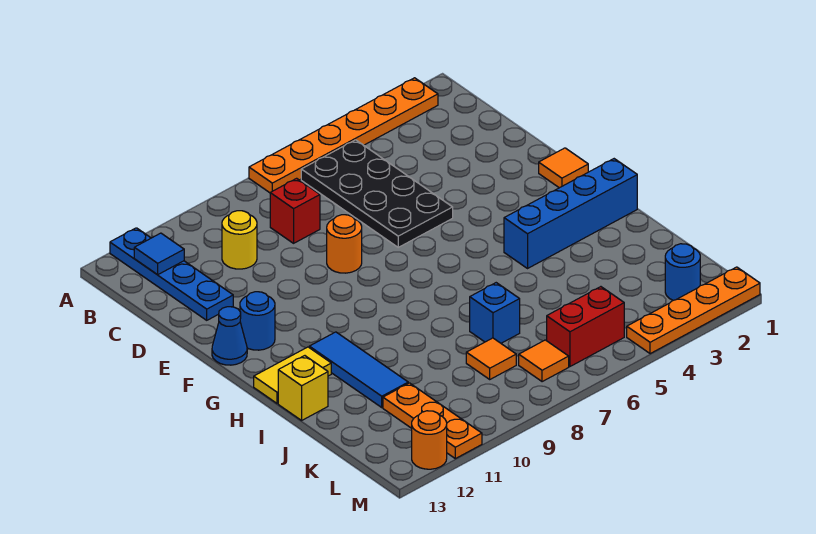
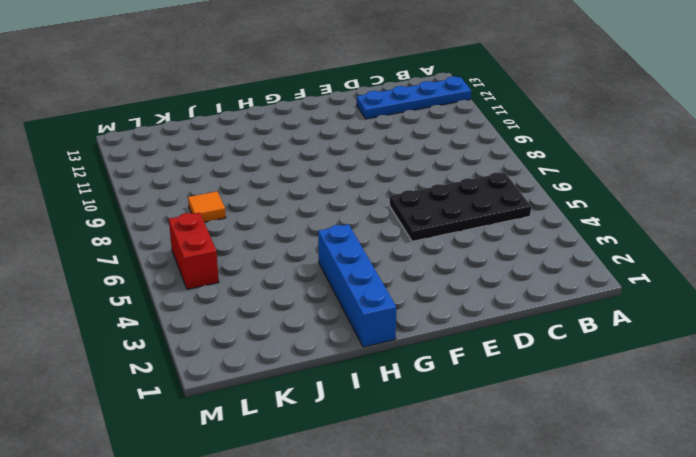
none -> orange plate A2:A7 level 1
none -> red brick C8 level 1
none -> yellow round brick C10 level 1

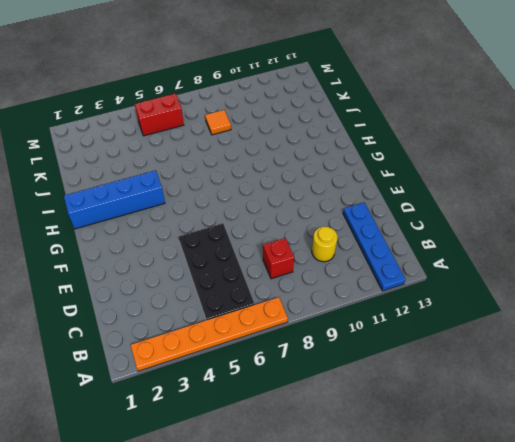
none -> orange round brick E8 level 1
none -> orange tile F1 level 1
none -> blue round brick F12 level 1

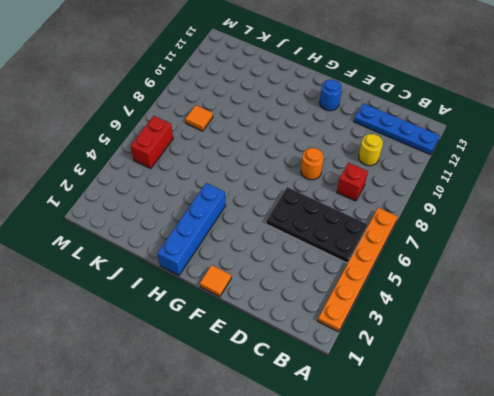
none -> blue cone F13 level 1
none -> blue tile H11:J11 level 1
none -> yellow tile H12:H13 level 1

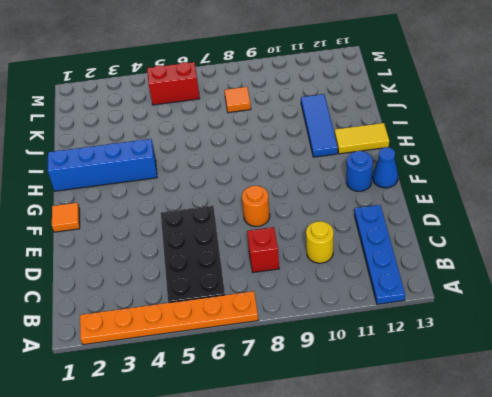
none -> yellow brick I13 level 1
none -> blue brick J7 level 1
none -> orange plate K11:M11 level 1

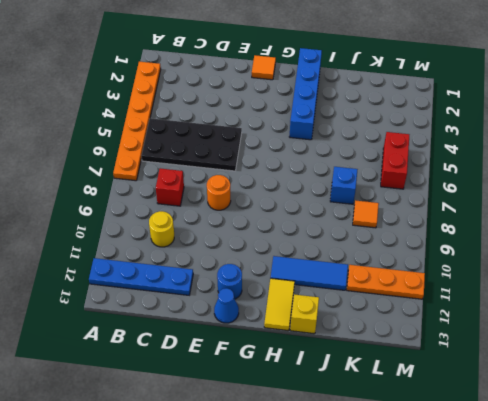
none -> blue round brick L2 level 1
none -> orange tile L7 level 1
none -> orange plate M1:M4 level 1

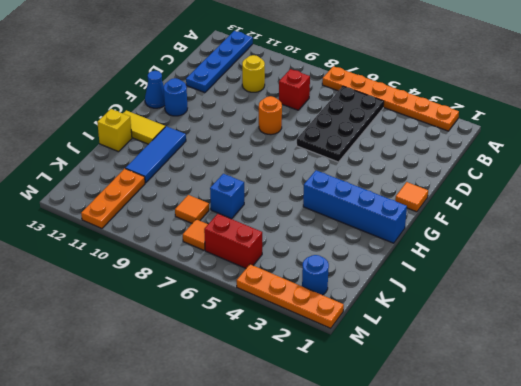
none -> orange round brick M12 level 1
none -> blue tile B12 level 2

